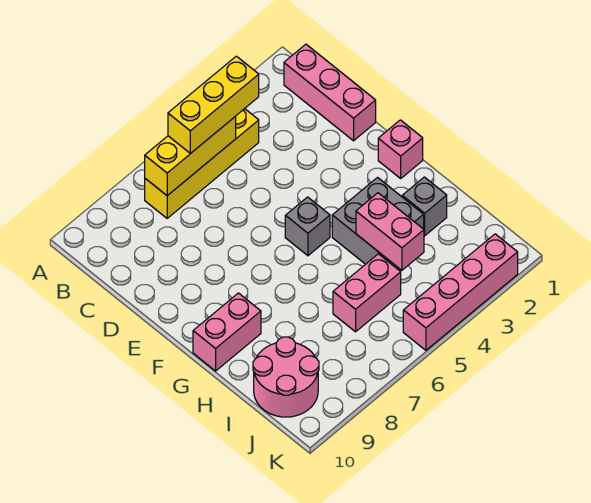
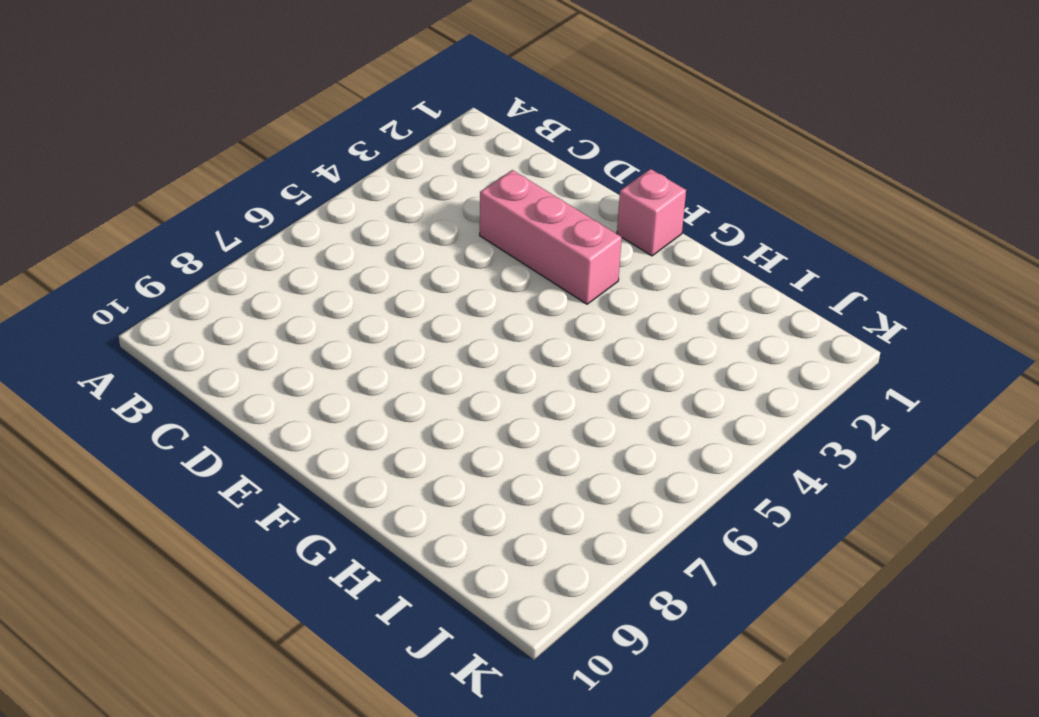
pink brick D3:F3 level 1 -> pink brick B1:D1 level 1
none -> yellow brick B4:B7 level 1
none -> grey brick F5 level 1
none -> grey brick G3:H4 level 1

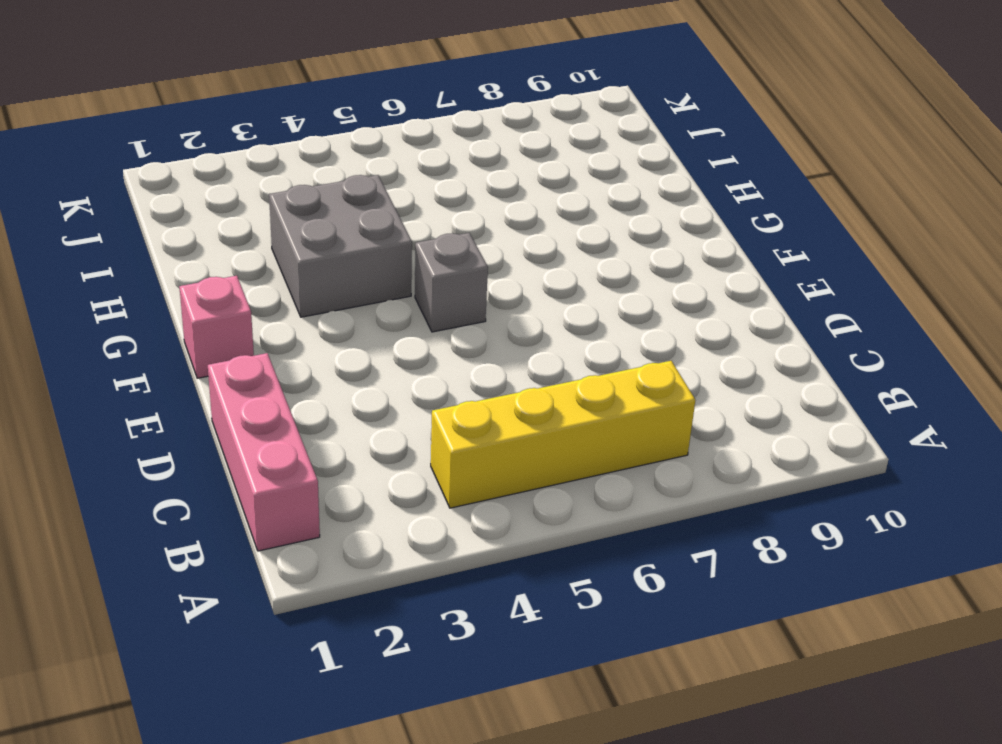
none -> pink brick G9:G10 level 1
none -> grey brick H2 level 1
none -> pink brick I5:I6 level 1

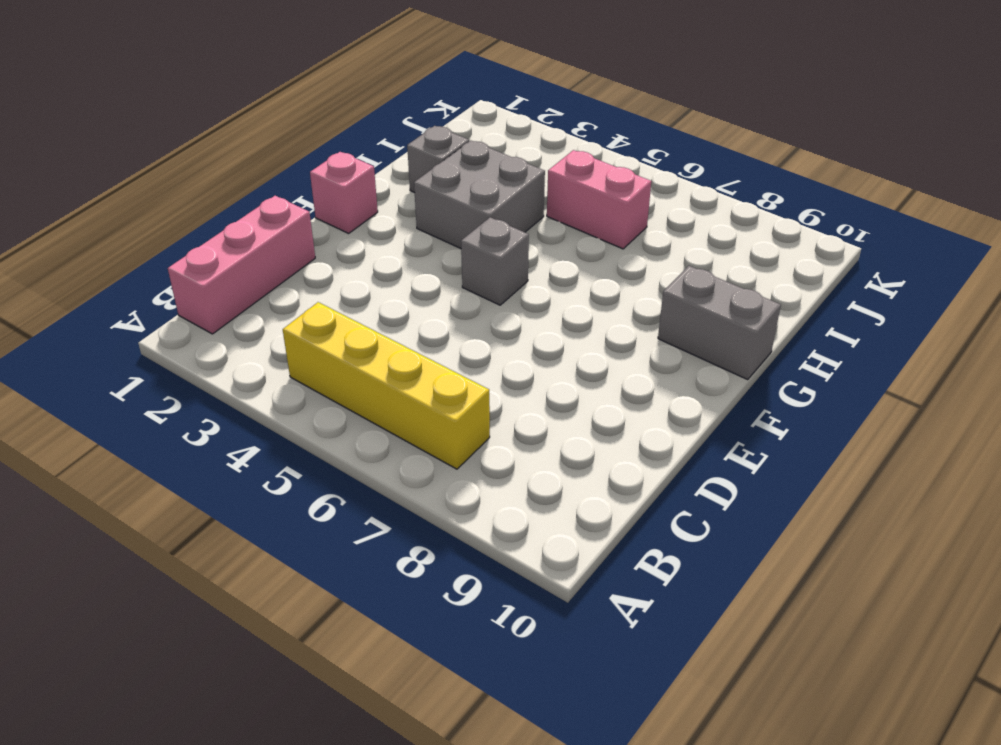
grey brick G9:G10 level 1 -> pink brick G9:G10 level 1
none -> pink round brick I9:J10 level 1
none -> pink brick K2:K5 level 1
none -> yellow brick B5:B7 level 2

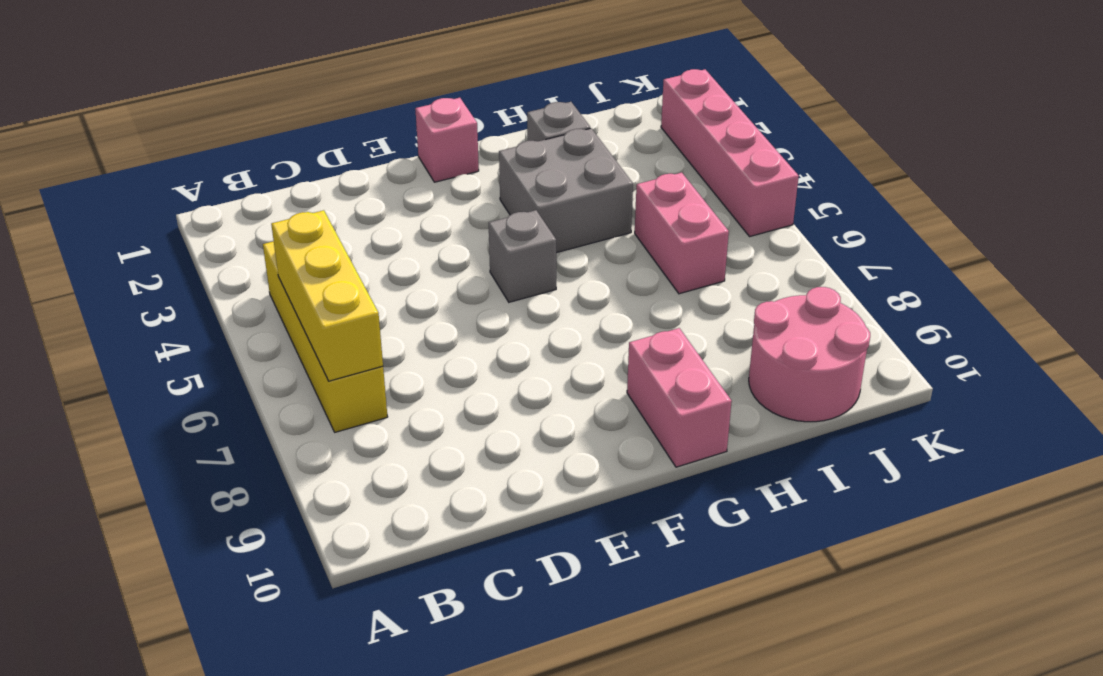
none -> pink brick B1:D1 level 1
none -> pink brick H4:I4 level 2
none -> yellow brick B4:B6 level 3

